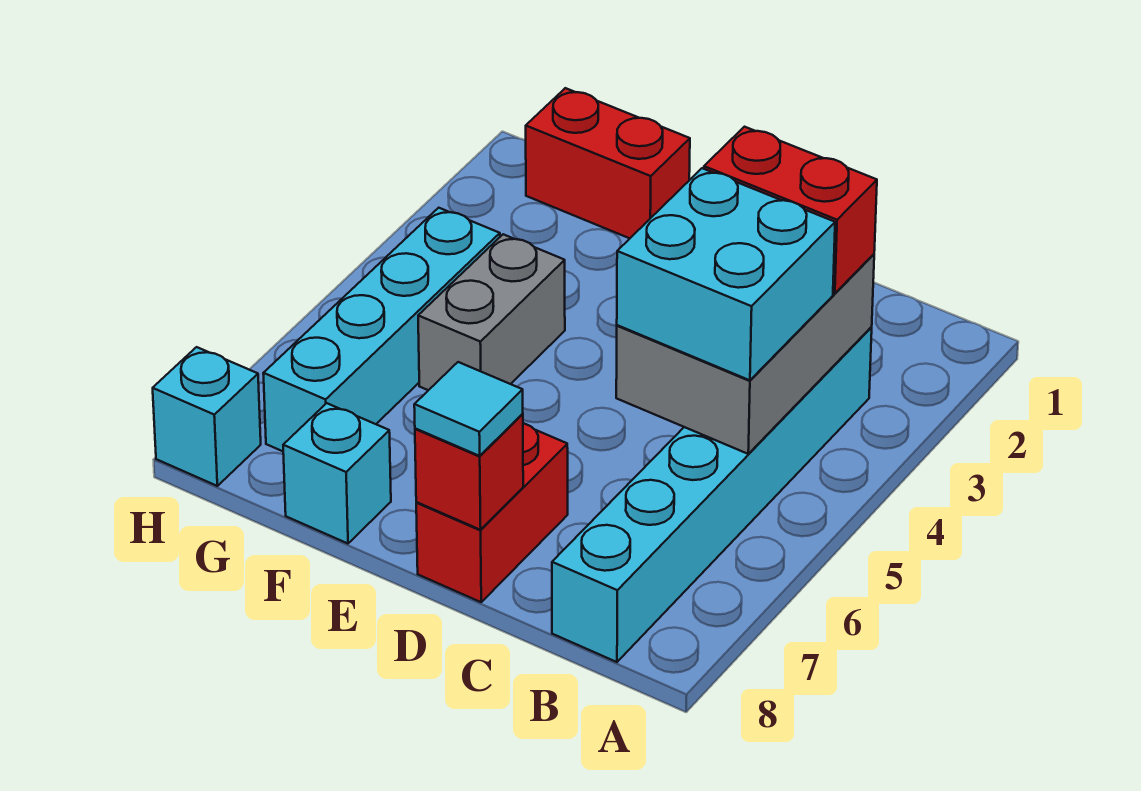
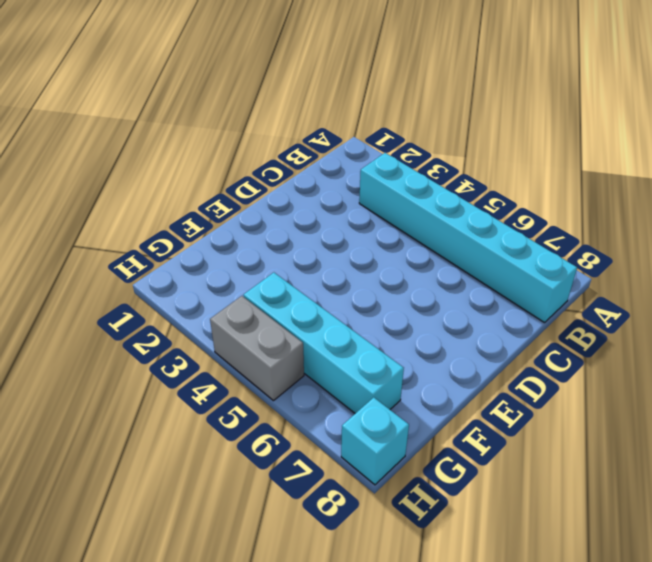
grey brick H4:H5 level 1 -> grey brick F4:F5 level 1
none -> red brick D7:D8 level 1
none -> red brick F1:G1 level 1
none -> cyan brick F8 level 1

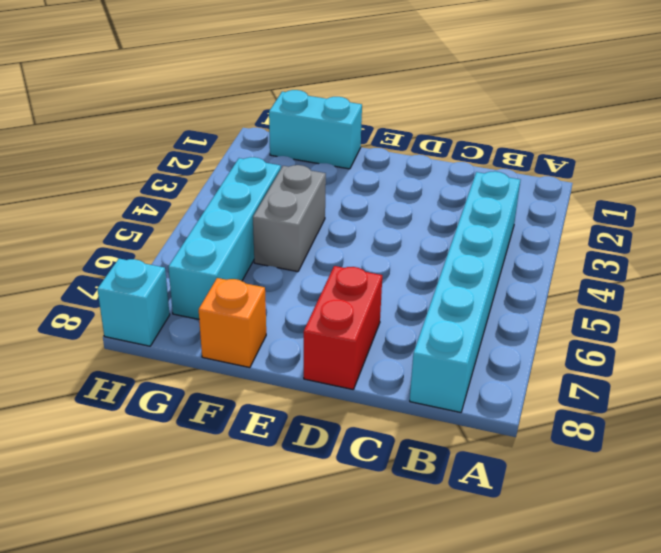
cyan brick F1:G1 level 1 -> red brick F1:G1 level 1
orange brick F8 level 1 -> cyan brick F8 level 1
none -> grey brick B3:C5 level 2
none -> red brick D8 level 2
none -> red brick B3:C3 level 3

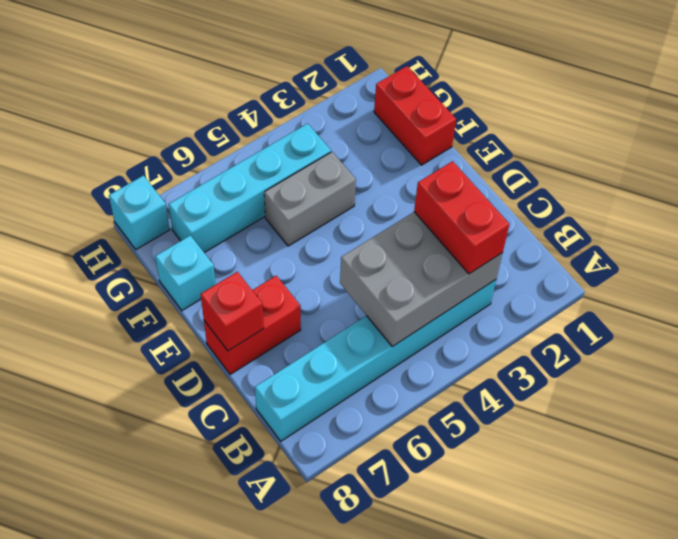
none -> cyan brick B4:C5 level 3
none -> cyan tile D8 level 3

